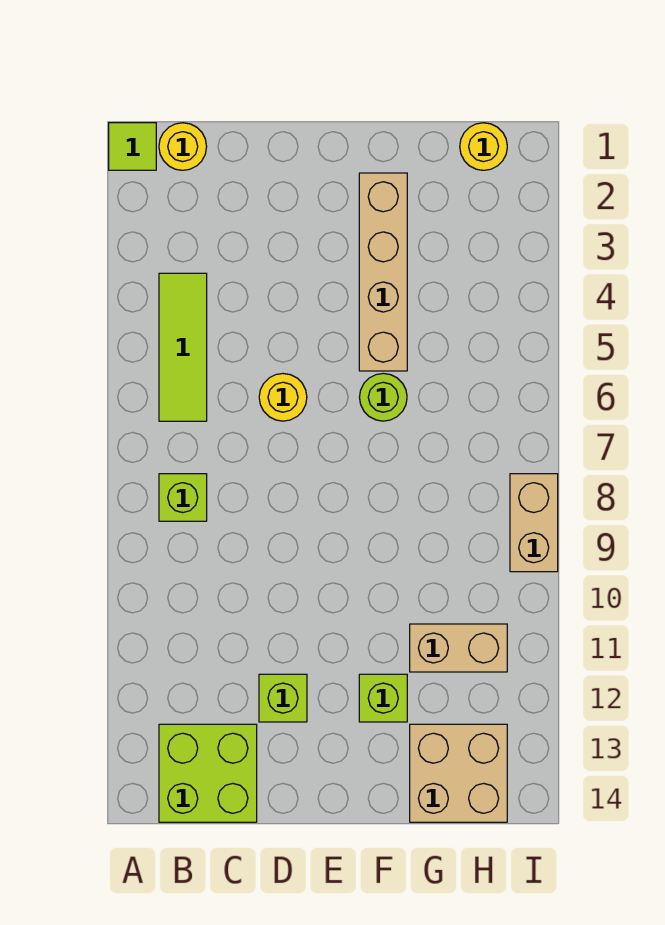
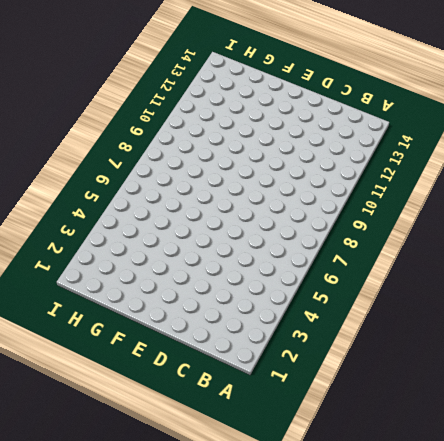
none -> lime tile A1 level 1
none -> yellow round brick B1 level 1
none -> lime tile B4:B6 level 1

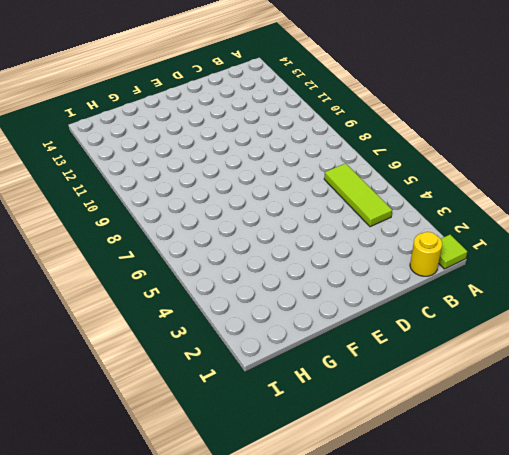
none -> lime brick B8 level 1
none -> lime brick B13:C14 level 1
none -> yellow round brick D6 level 1

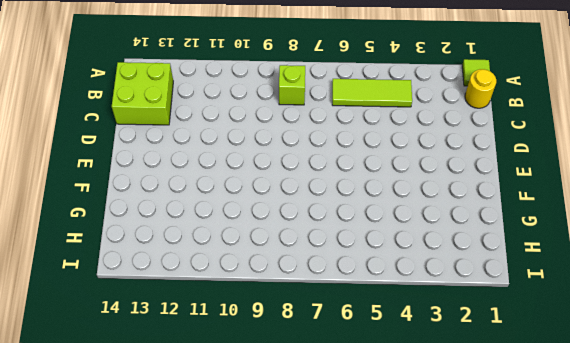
none -> yellow round brick D6 level 1
none -> lime brick D12 level 1
none -> tan brick F2:F5 level 1

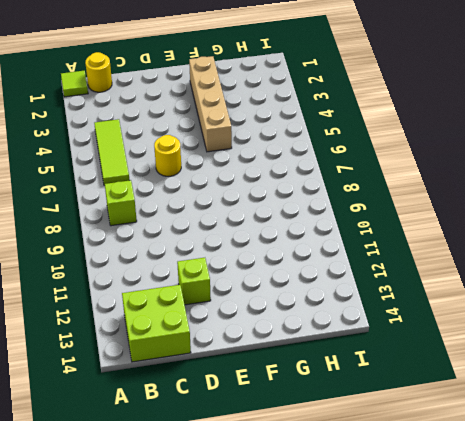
none -> lime round brick F6 level 1
none -> lime brick F12 level 1
none -> tan brick G11:H11 level 1

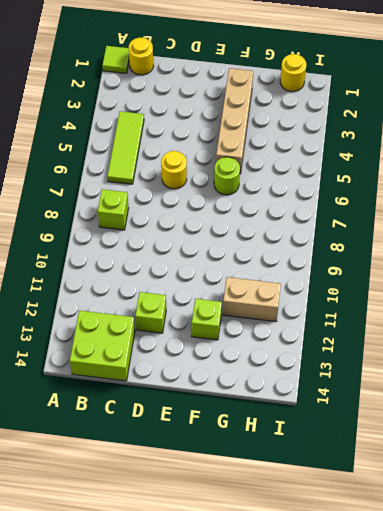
none -> tan brick G13:H14 level 1
none -> tan brick I8:I9 level 1

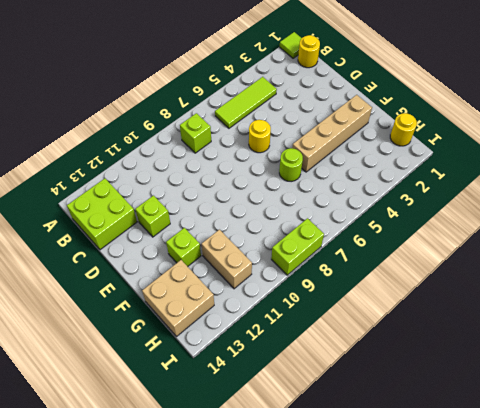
lime brick I8:I9 level 1 -> tan brick I8:I9 level 1

